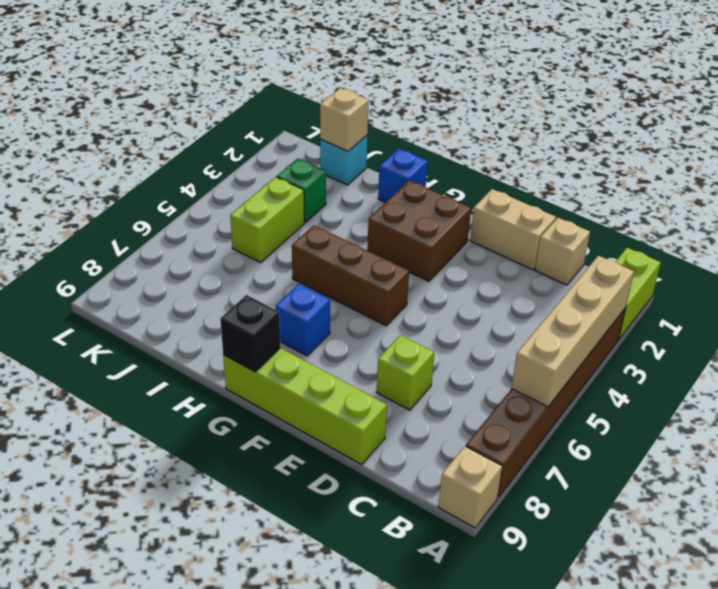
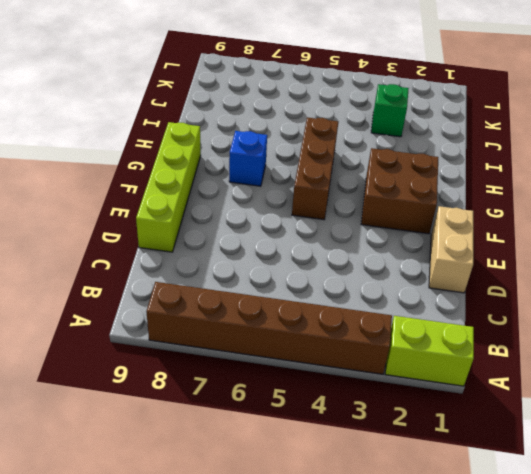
none -> tan brick A9 level 1
none -> tan brick C1 level 1
none -> lime brick D7 level 1

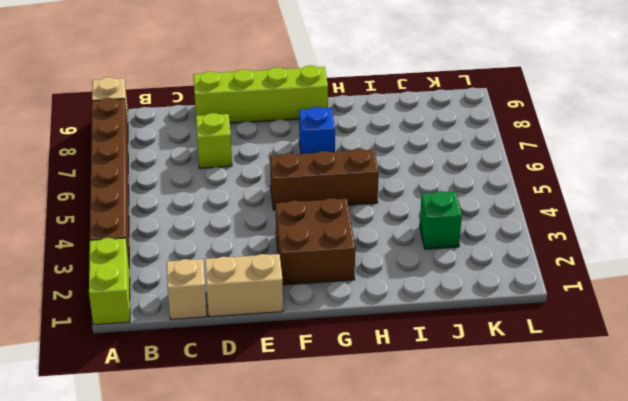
none -> blue brick H1 level 1
none -> cyan brick J1 level 1
none -> lime brick J4:J5 level 1

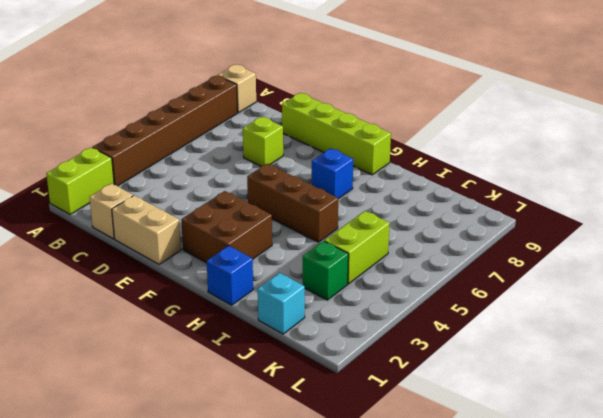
none -> tan brick A3:A6 level 2
none -> black brick G9 level 2
none -> tan brick J1 level 2

